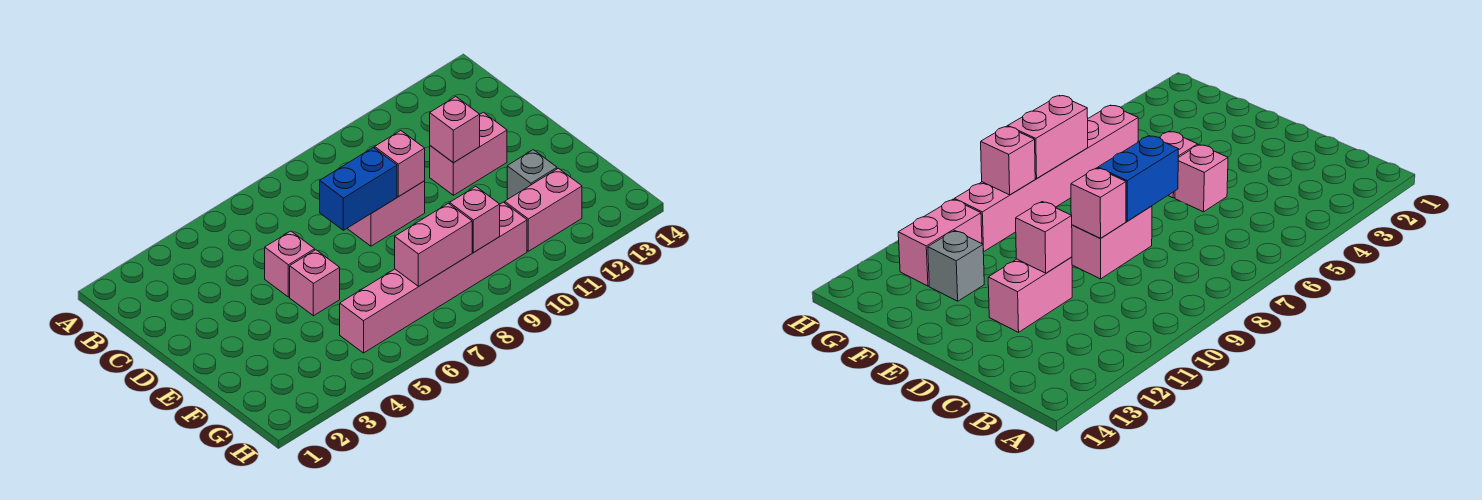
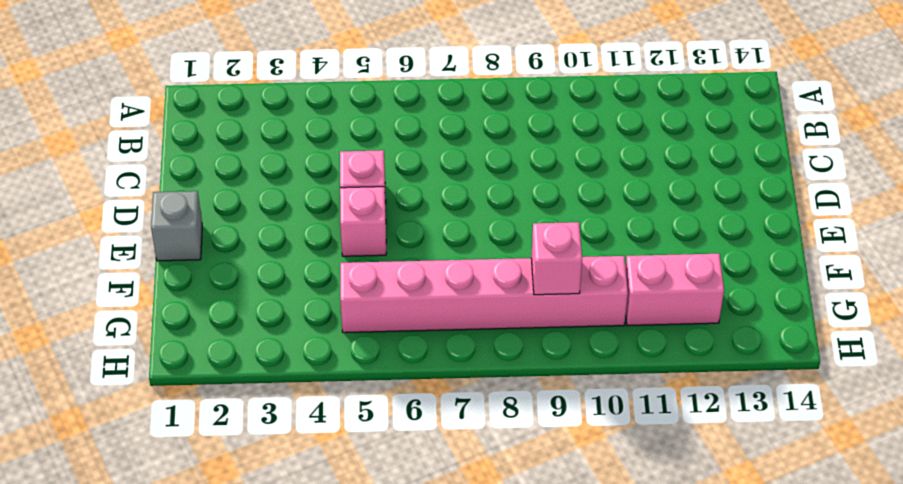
grey brick E1 level 1 -> grey brick F12 level 1
none -> pink brick D8:D9 level 1
none -> pink brick D11:D12 level 1
none -> blue brick D7:D8 level 2

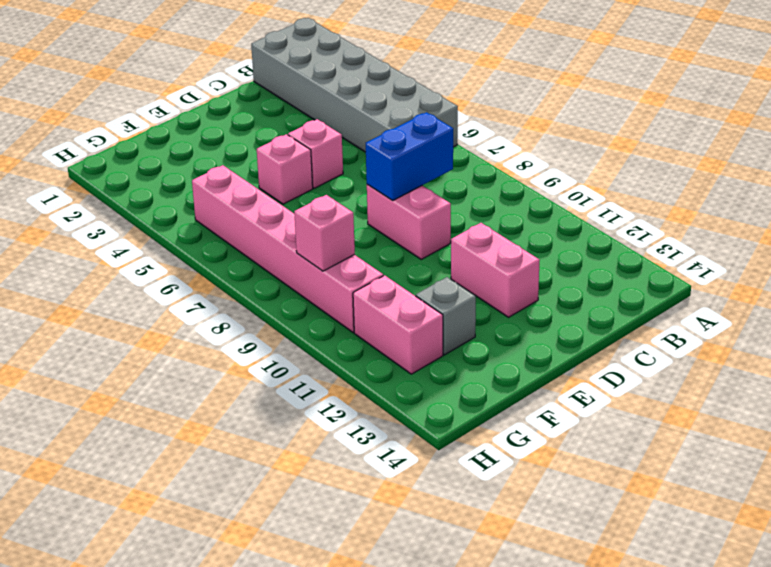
grey brick A1:B6 level 1 -> none
blue brick C8:D8 level 2 -> blue brick D7:D8 level 2
none -> pink brick D9 level 2
none -> pink brick D11 level 2
none -> pink brick G7:G8 level 2

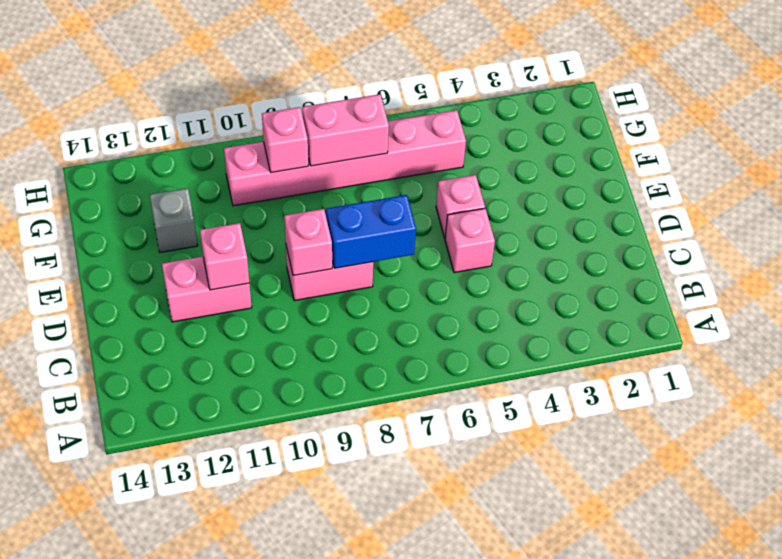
none -> pink brick G11:G12 level 1

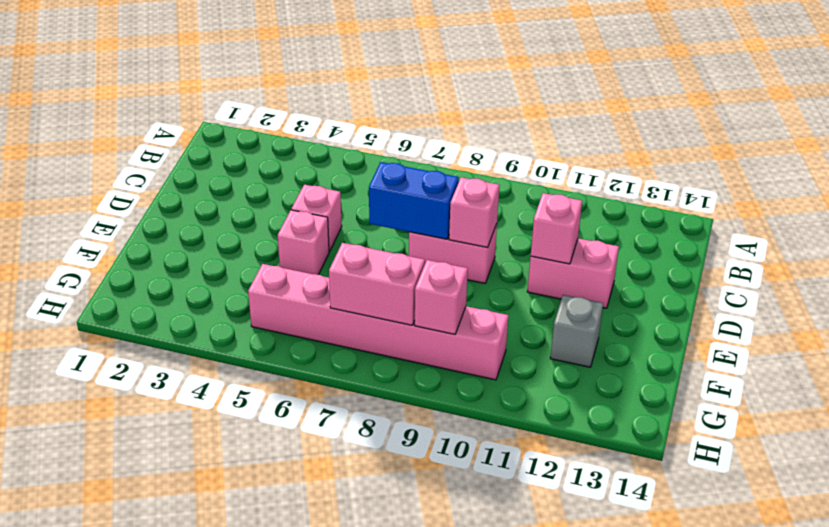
none -> pink brick G11:G12 level 1

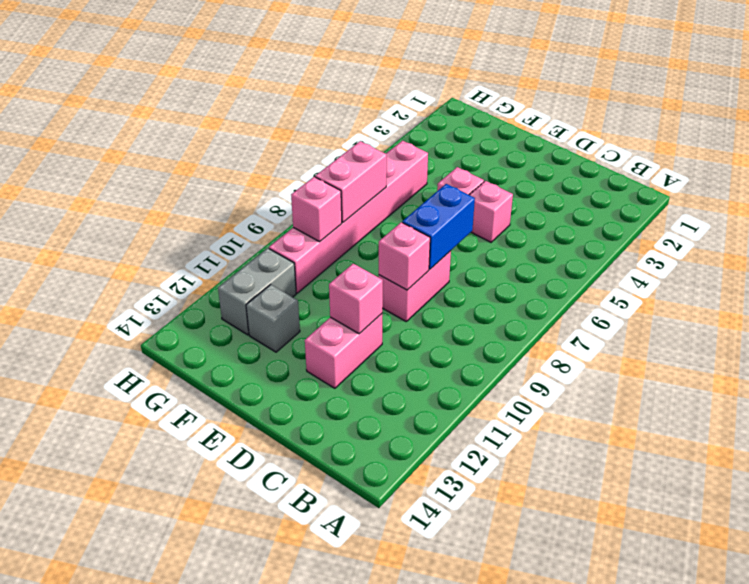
grey brick G11:G12 level 1 -> pink brick G11:G12 level 1

